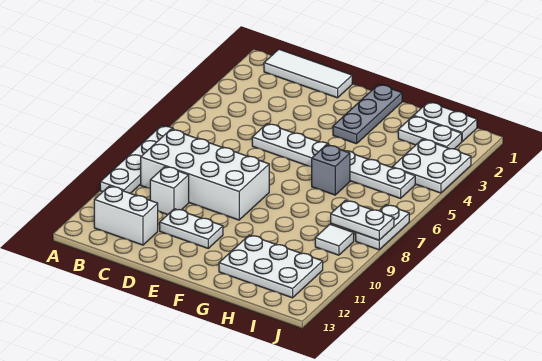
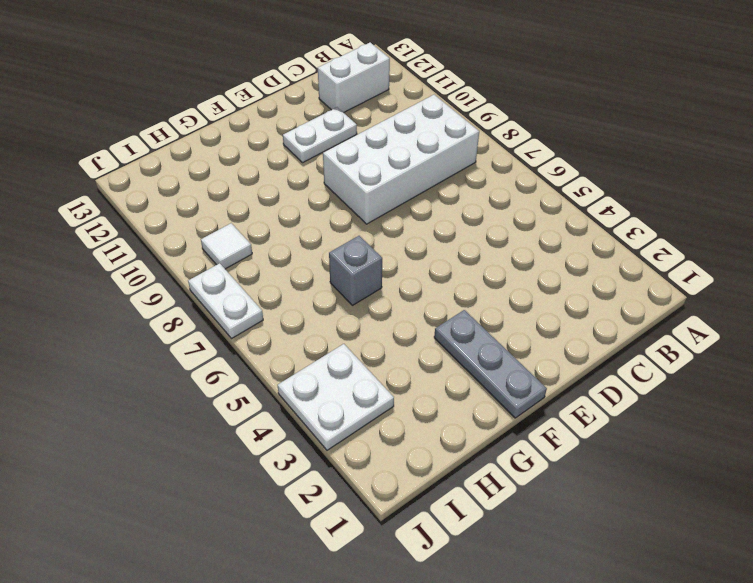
none -> white plate A7:A10 level 1
none -> white tile B1:D1 level 1
none -> white brick C10 level 1

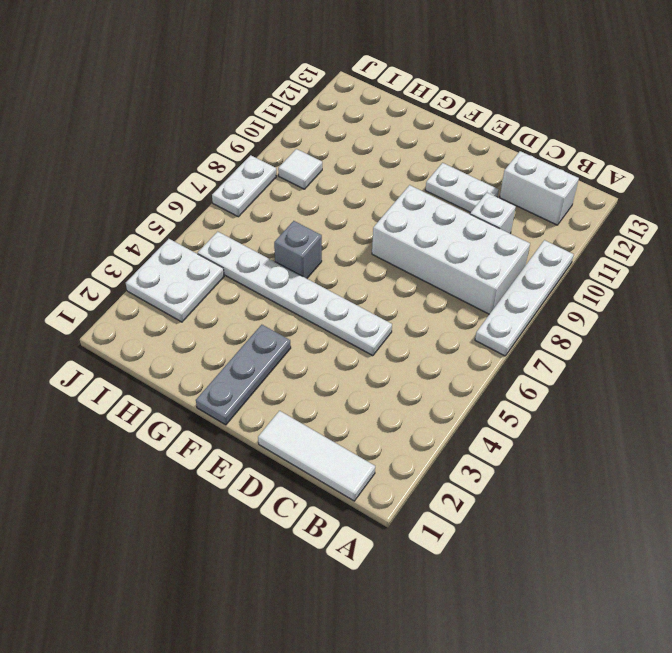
none -> white plate G11:I12 level 1
none -> white plate H1:I1 level 1
none -> white plate H2:I2 level 1

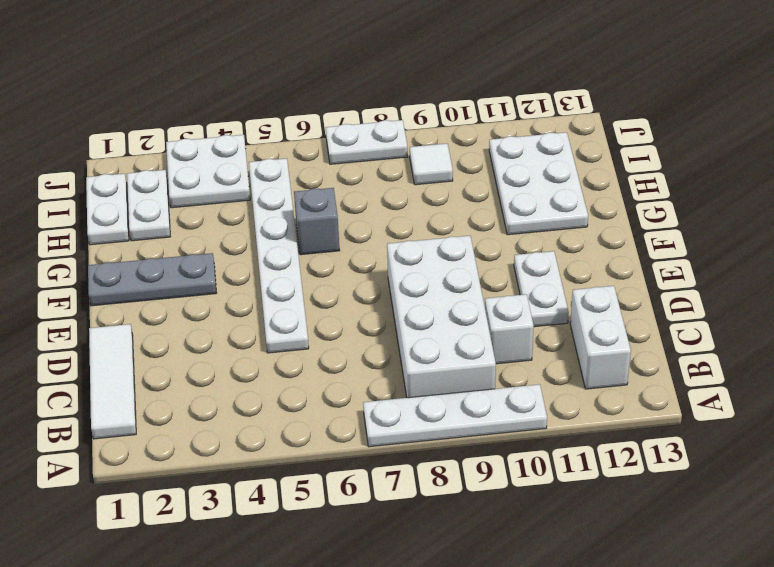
none -> white plate I8:J8 level 2

